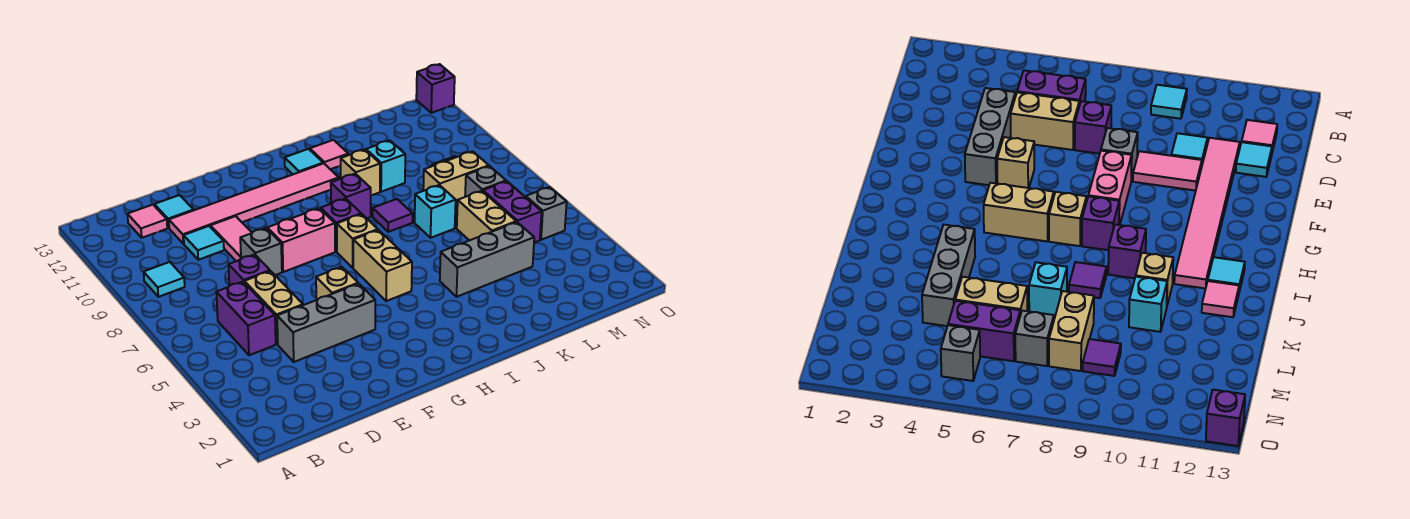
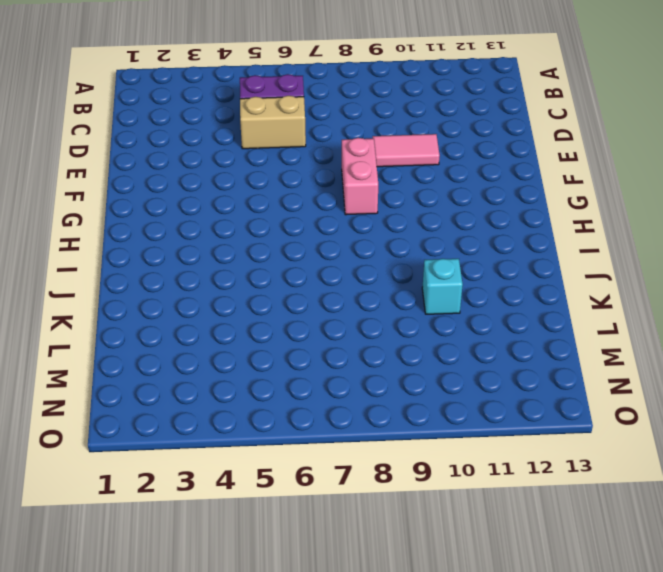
none -> cyan tile B9 level 1
none -> pink tile C12 level 1
none -> grey brick D4:F4 level 1
none -> purple brick D7 level 1

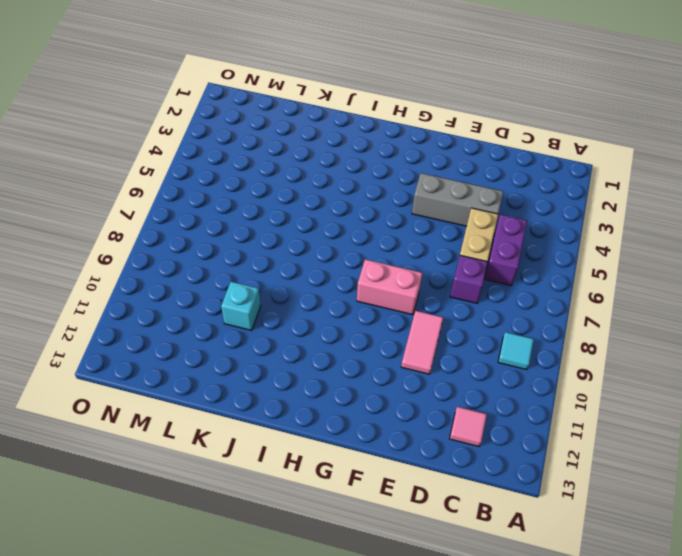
none -> cyan tile D10 level 1
none -> pink tile D11:I11 level 1
none -> cyan tile D12 level 1
none -> grey brick E8 level 1

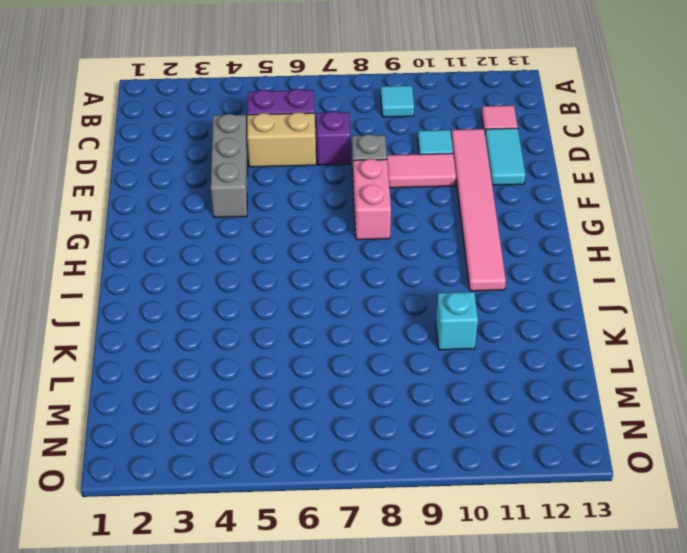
cyan tile D12:E12 level 1 -> cyan tile D12 level 1
none -> tan brick F5 level 1
none -> tan brick H5:H6 level 1
none -> tan brick H7 level 1
none -> purple brick H8 level 1

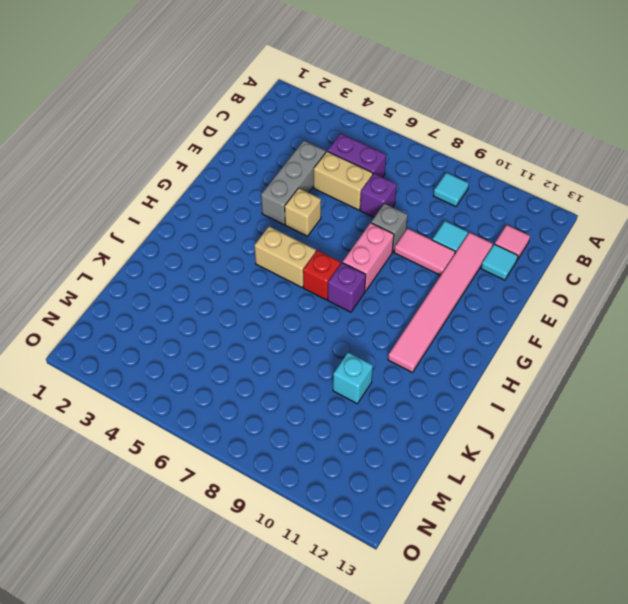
red brick H7 level 1 -> tan brick H7 level 1
none -> purple brick I9 level 1
none -> cyan tile I12 level 1
none -> grey brick J4:L4 level 1
none -> purple tile J8 level 1

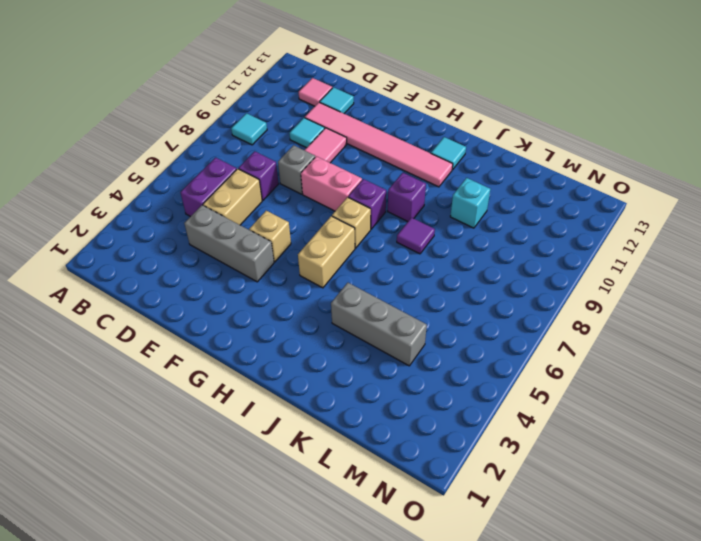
none -> tan brick J10 level 1
none -> pink tile J12 level 1
none -> cyan brick K7 level 1
none -> tan brick L5:L6 level 1

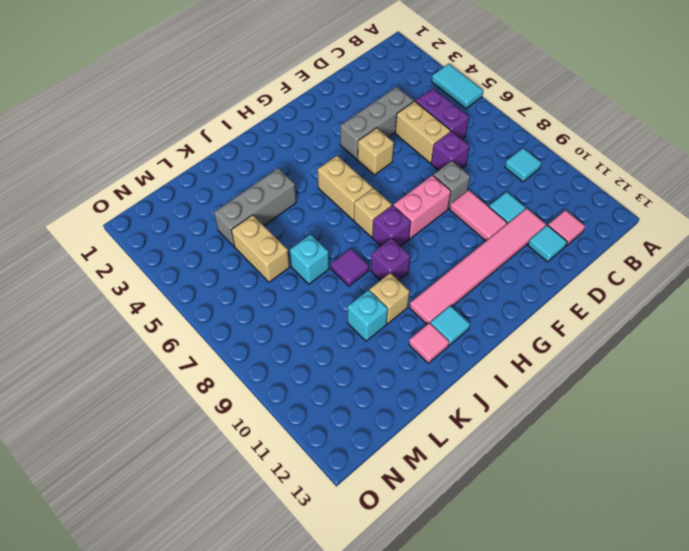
cyan tile A4:A5 level 1 -> none
none -> tan brick L8:M8 level 1
none -> purple brick M5:M6 level 1
none -> grey brick M7 level 1
none -> purple tile M9 level 1

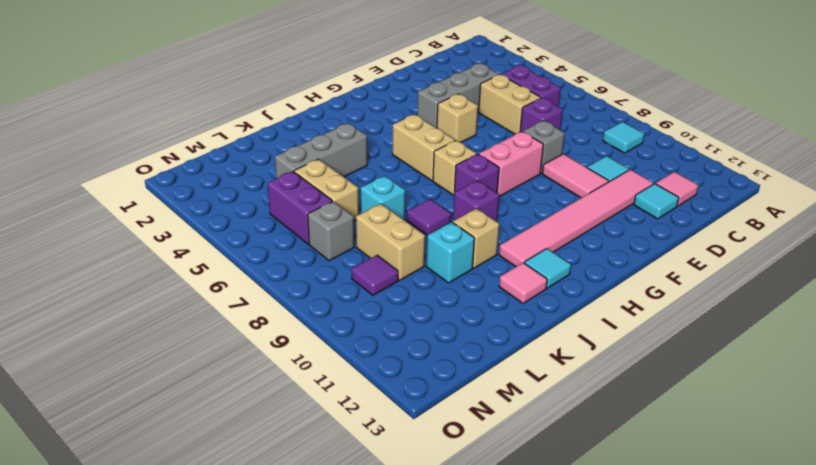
tan brick L8:L9 level 1 -> tan brick L8:M8 level 1
none -> grey brick N5 level 1
none -> purple brick O13 level 1

